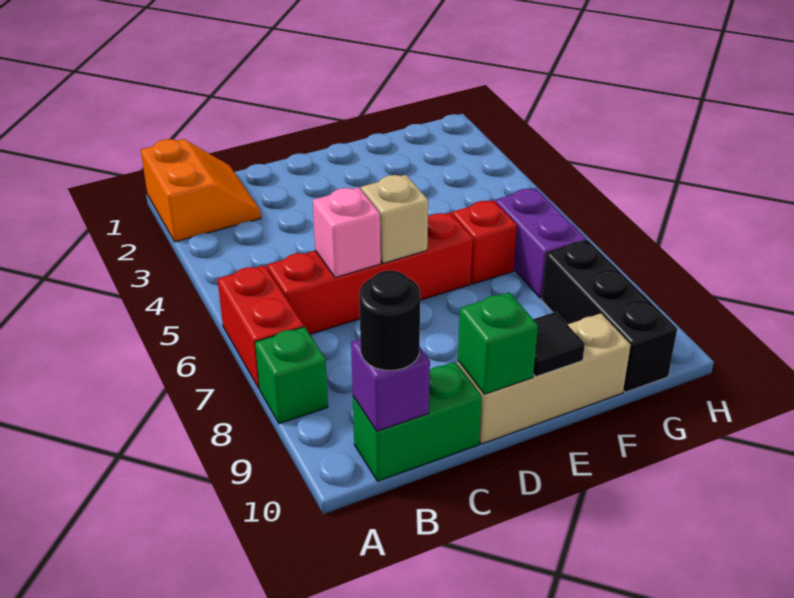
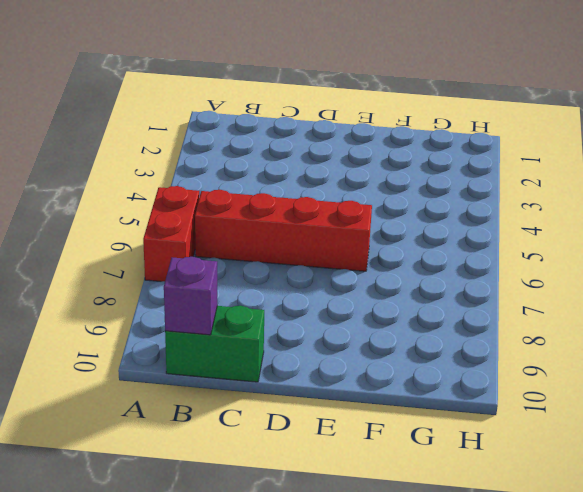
none -> orange slope A1:B2 level 1 top A
none -> green brick A8 level 1
none -> tan brick D10:F10 level 1

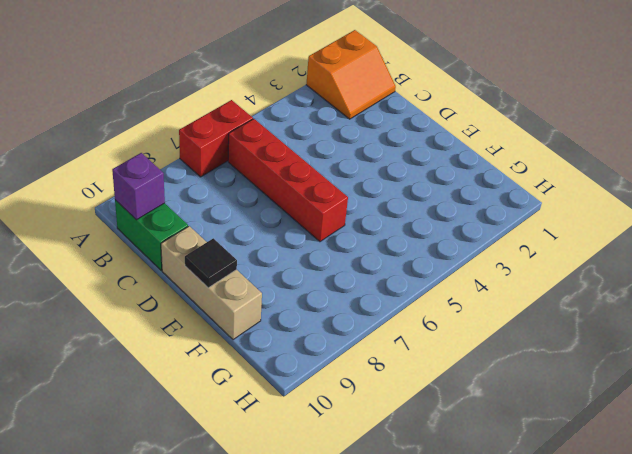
none -> green brick A8 level 1
none -> red brick F6 level 1
none -> purple brick G6:G7 level 1

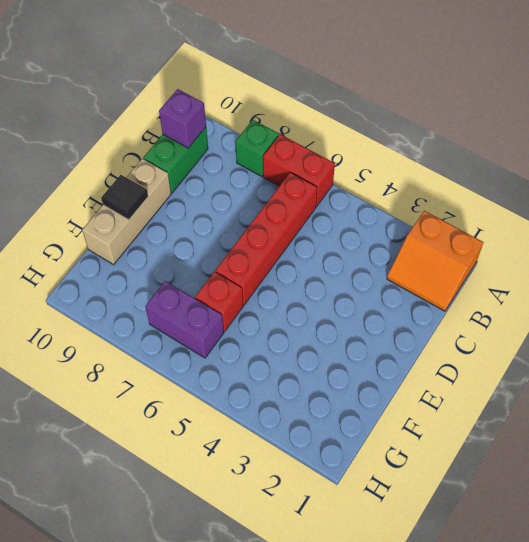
none -> black brick G8:G10 level 1
none -> pink brick C6 level 2
none -> tan brick D6 level 2

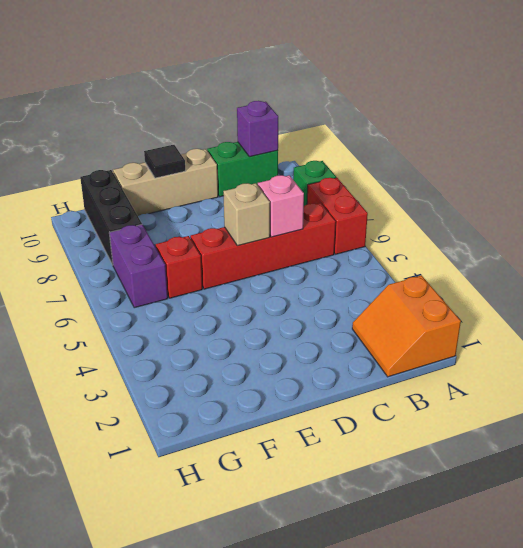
none -> green brick D10 level 2
none -> black round brick B10 level 3

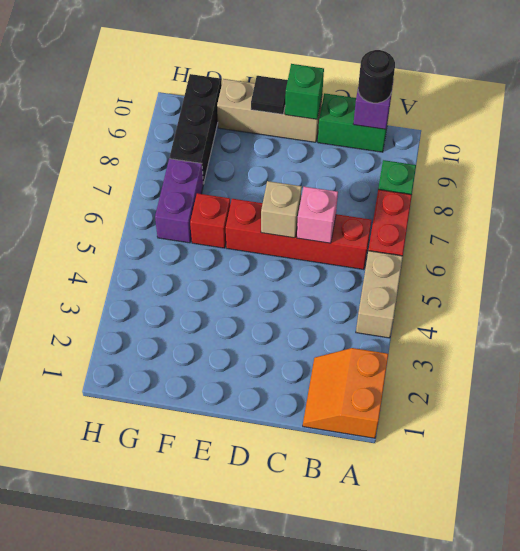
tan brick A4:A5 level 1 -> none

